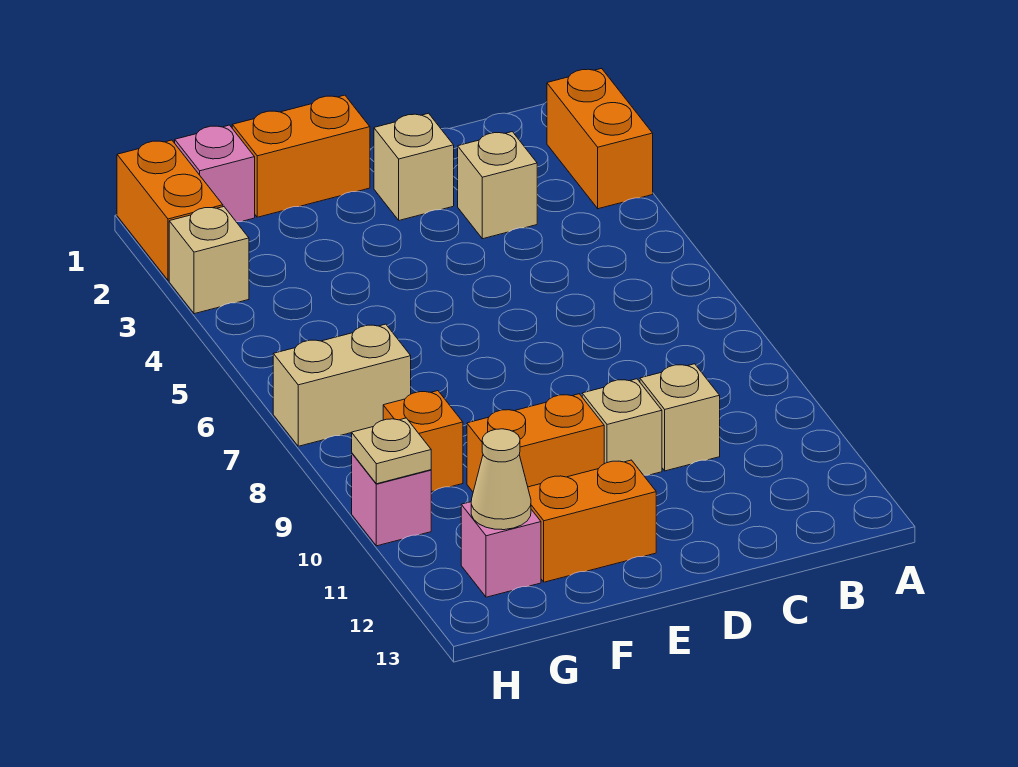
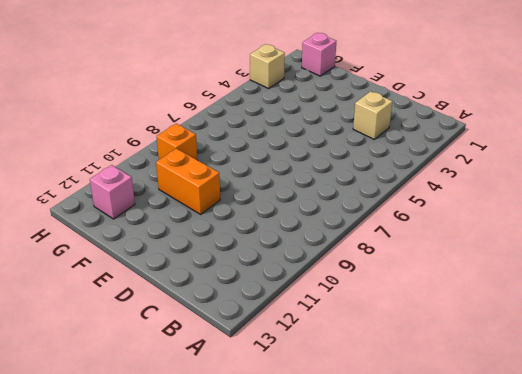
none -> orange brick A2:A3 level 1
none -> tan brick C10 level 1
none -> tan brick D2 level 1

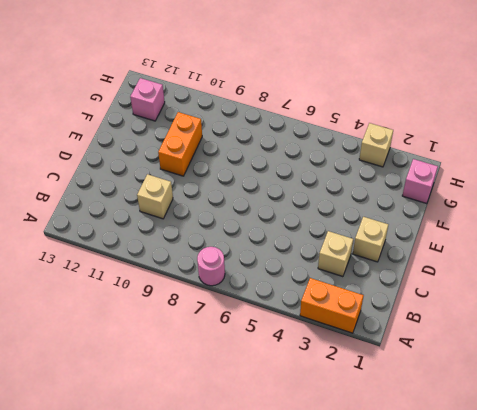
pink round brick A7 level 1 -> none
none -> tan brick D10 level 1
none -> orange brick E1:F1 level 1
none -> orange brick E12:F12 level 1

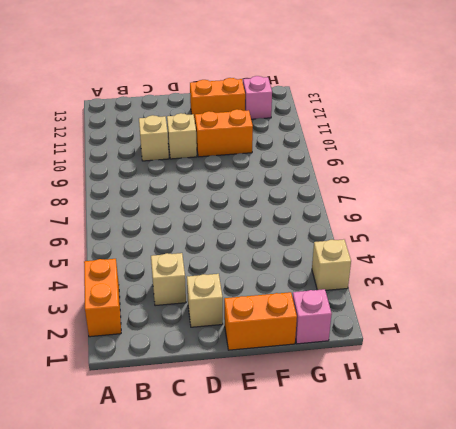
none -> tan brick G7:H7 level 1
none -> orange brick G9 level 1
none -> orange brick H1:H2 level 1

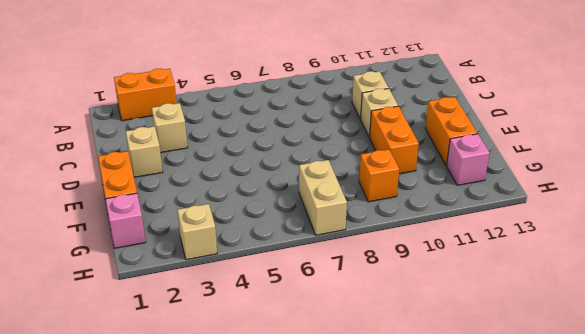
none -> orange brick H1:H2 level 1
none -> pink brick H10 level 1
none -> tan cone G12 level 2

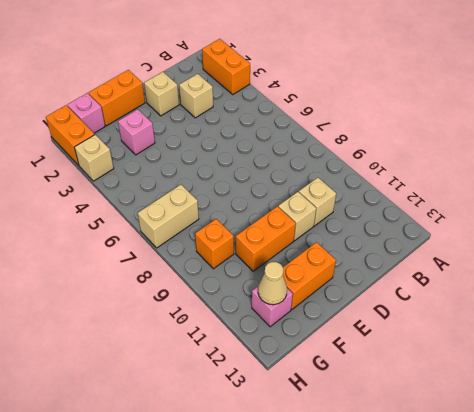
pink brick F3 level 1 -> pink brick H10 level 1
none -> tan plate H10 level 2

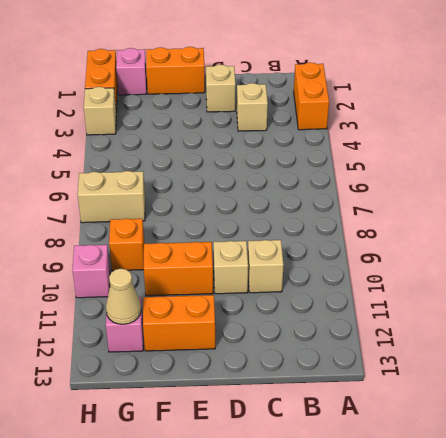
none -> tan plate H10 level 2

